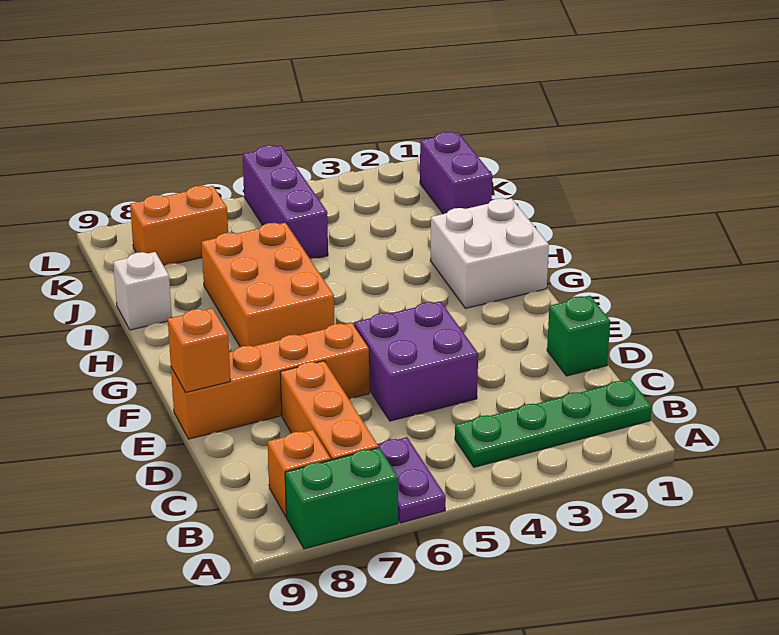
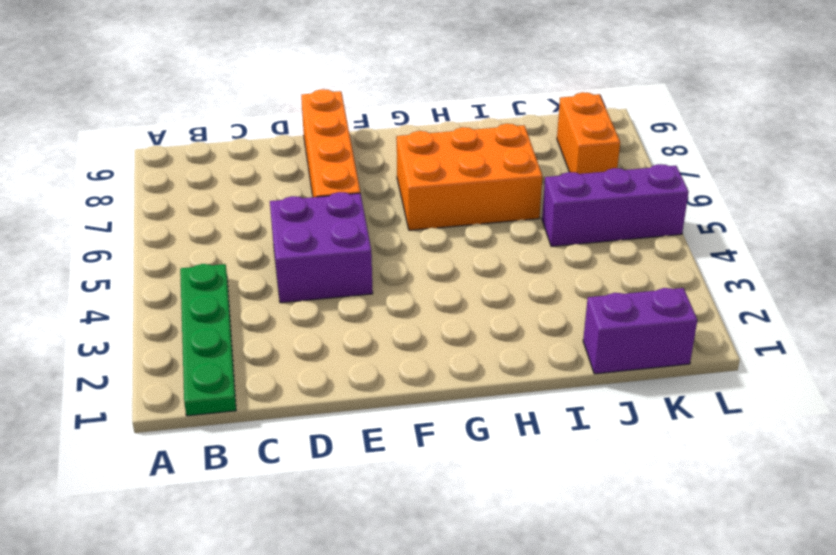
none -> purple plate A6:B6 level 1
none -> green brick A7:A8 level 1
none -> orange brick B7:D7 level 1

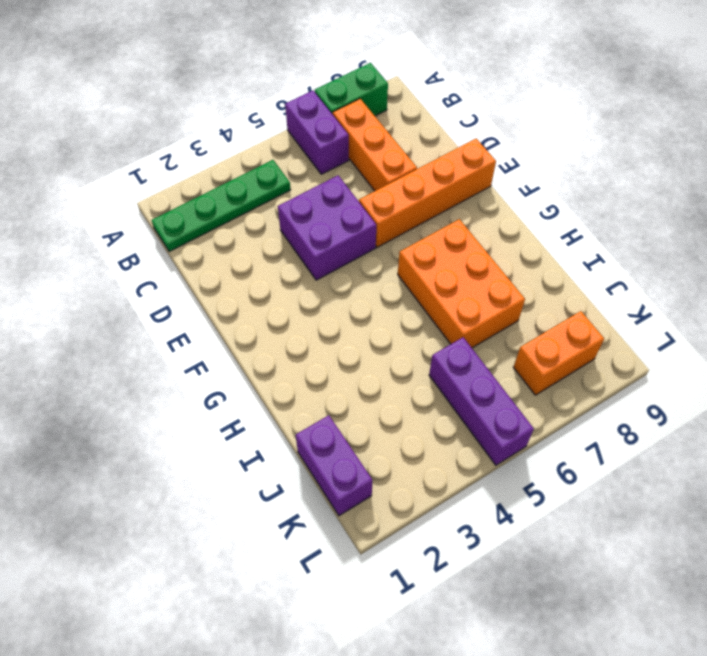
purple brick A6:B6 level 1 -> purple plate A6:B6 level 1
none -> orange brick B8 level 1
none -> green brick D1 level 1
none -> white brick G1:H2 level 1

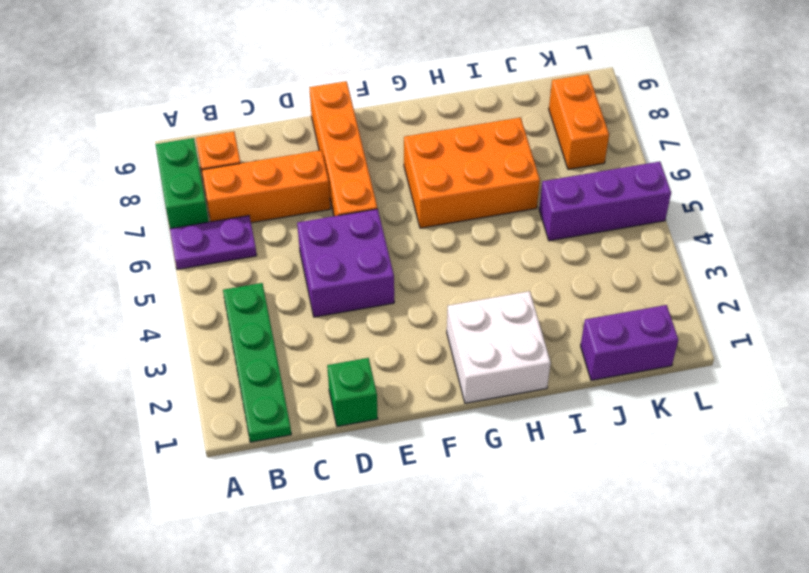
none -> white brick I9 level 1
none -> orange brick E9 level 2

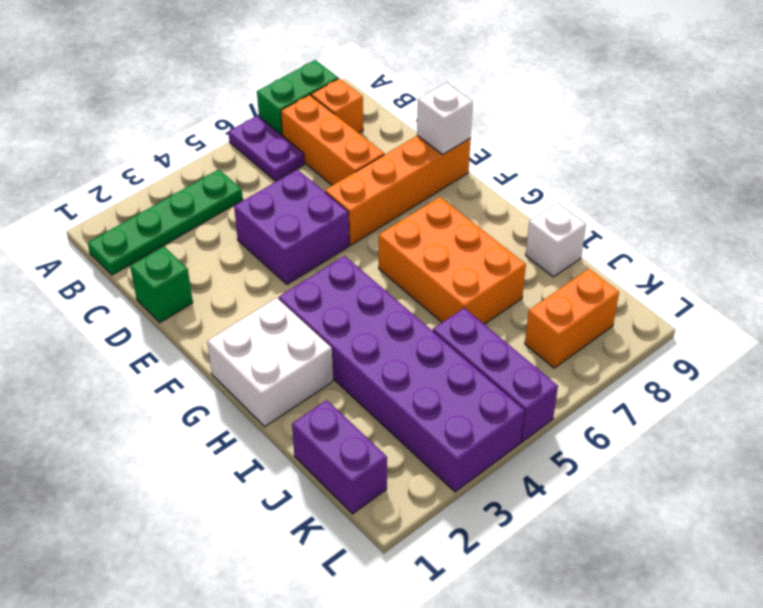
white brick E9 level 2 -> orange brick E9 level 2
purple brick G3:L4 level 1 -> none

